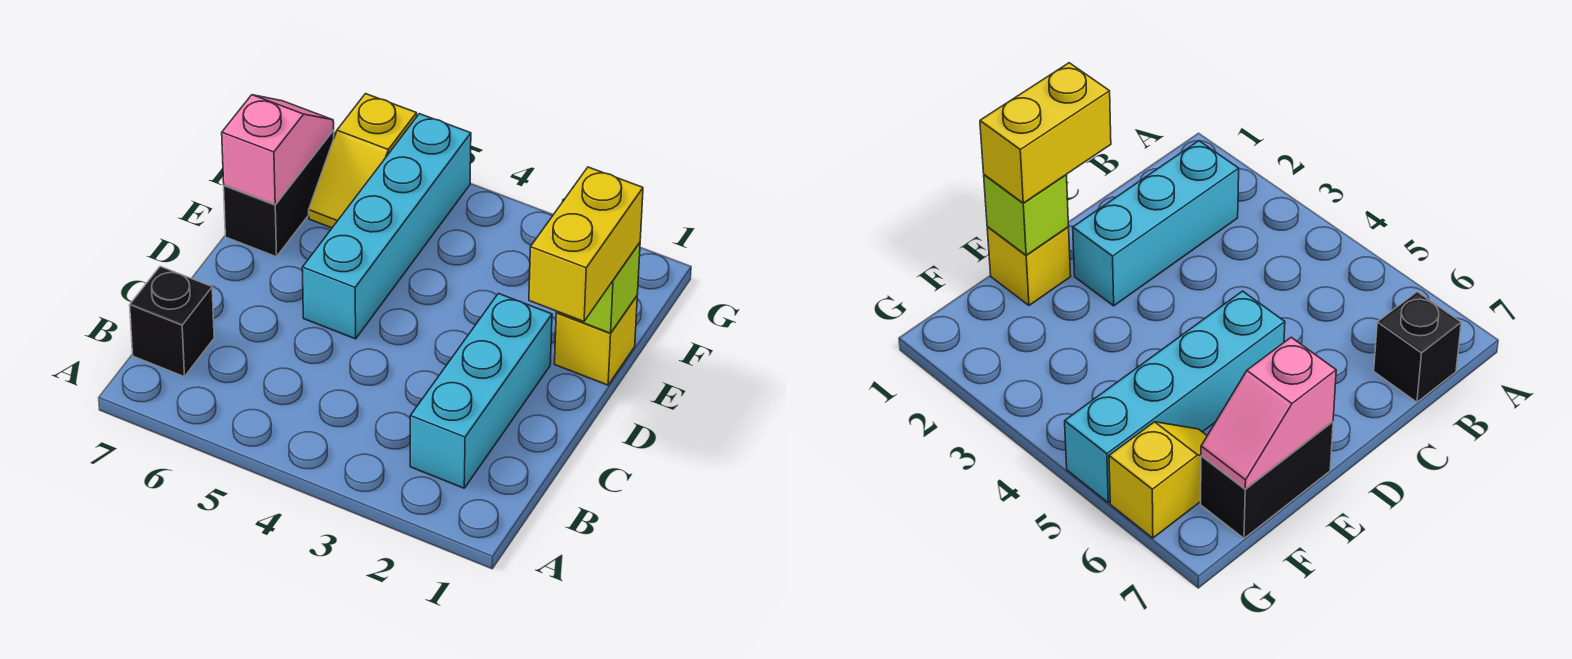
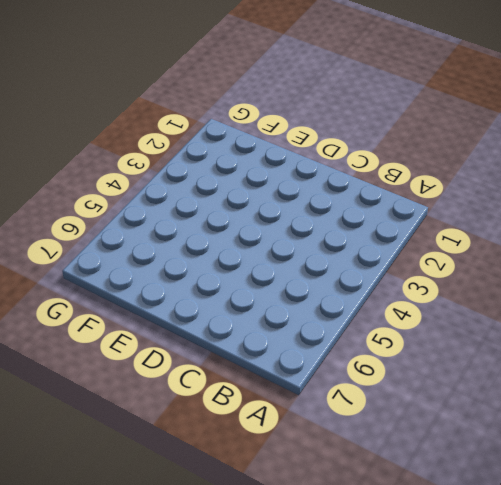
none -> cyan brick B2:D2 level 1
none -> black brick B7 level 1

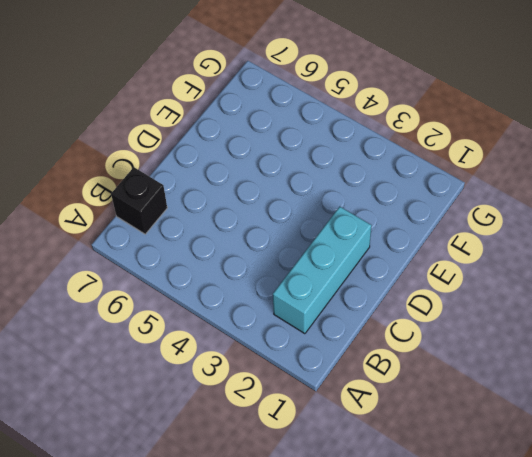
none -> cyan brick D5:G5 level 1
none -> yellow brick E1 level 1

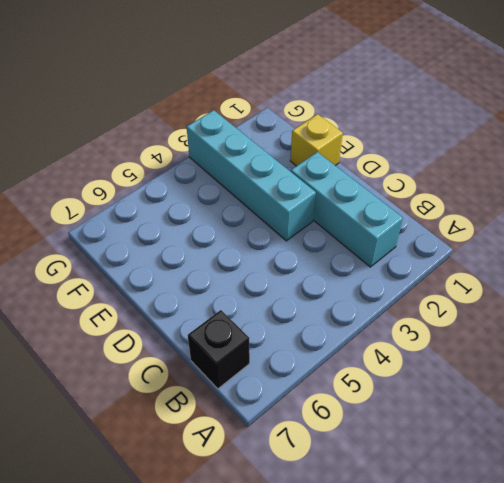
cyan brick D3:G3 level 1 -> cyan brick D5:G5 level 1
none -> black brick E7:F7 level 1
none -> yellow slope F6:G6 level 1 top G

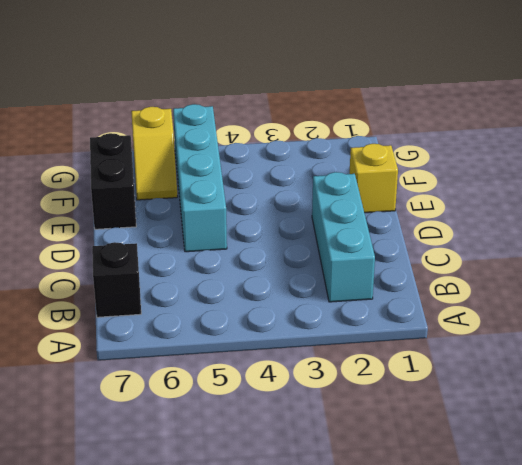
none -> lime brick E1 level 2
none -> pink slope E7:F7 level 2 top E

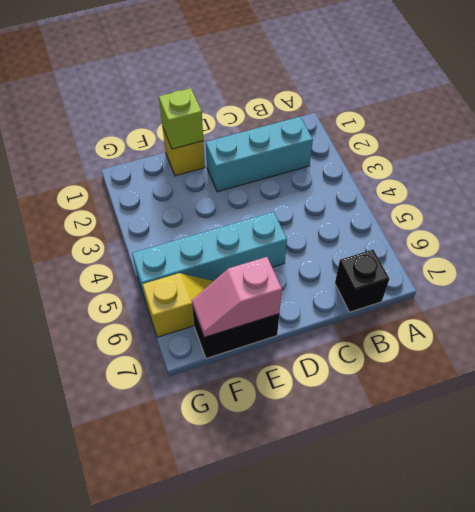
none -> yellow brick D1:E1 level 3

